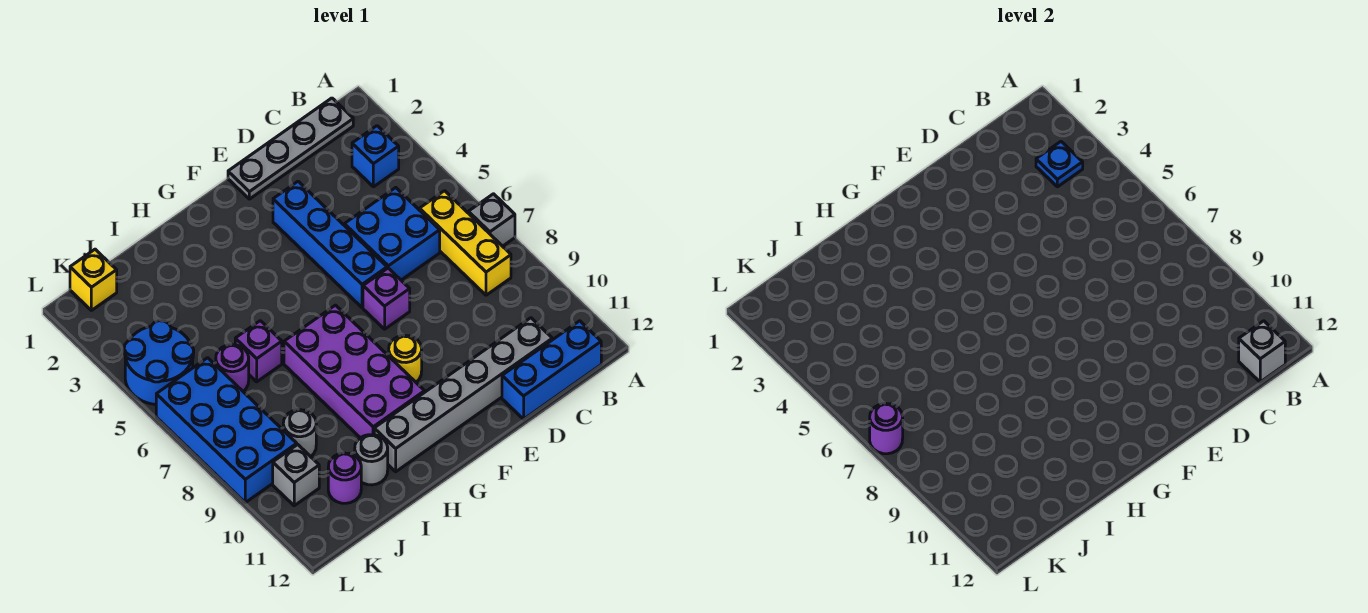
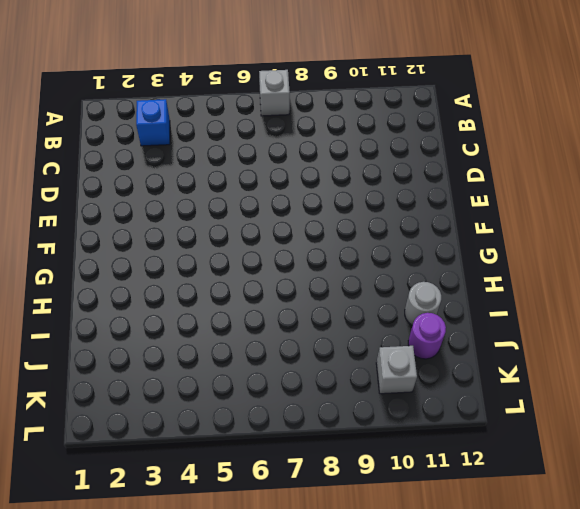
none -> grey plate B1:E1 level 1
none -> yellow brick B6:B8 level 1
none -> blue brick B12:D12 level 1

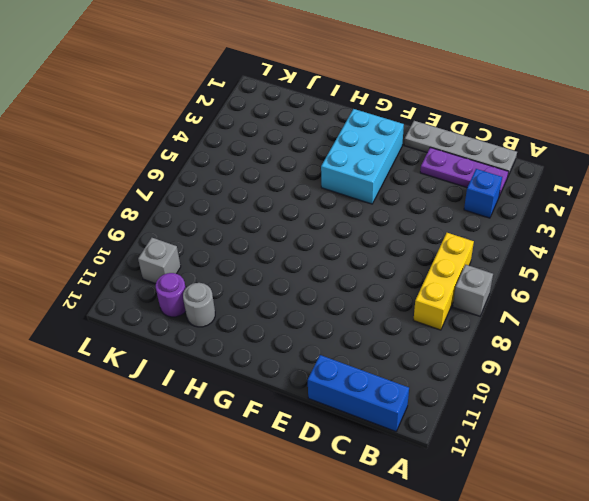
purple plate B2:D2 level 1 -> none
cyan brick F2:G4 level 1 -> none
none -> blue brick C5:D6 level 1
none -> grey brick C11:H11 level 1
none -> blue brick E3:E6 level 1

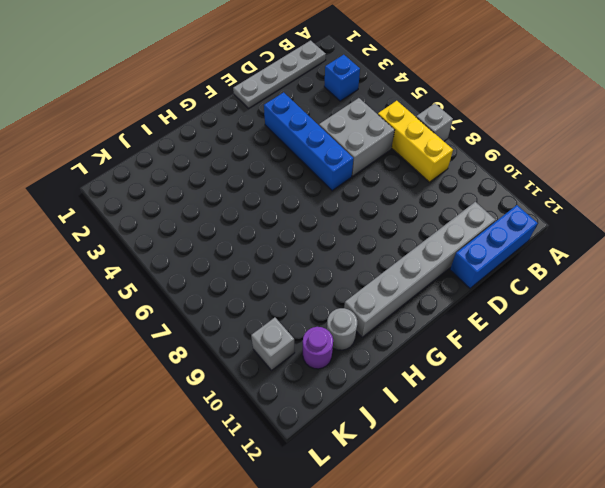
grey brick C5:D6 level 1 -> blue brick C5:D6 level 1
none -> purple brick E7 level 1
none -> yellow round brick F9 level 1
none -> purple brick G7:H10 level 1

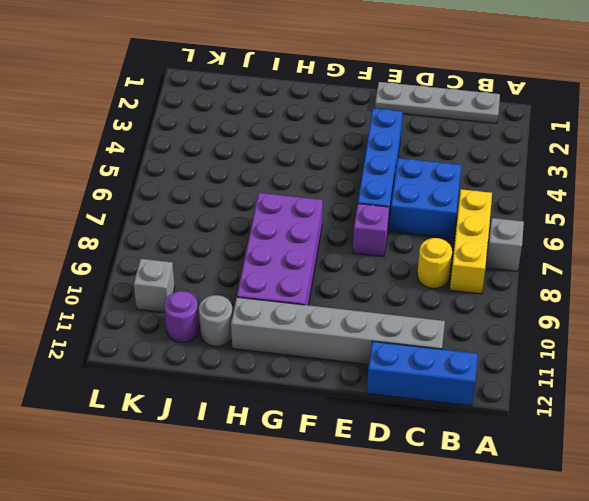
yellow round brick C8 level 1 -> yellow round brick F9 level 1
none -> blue brick B3 level 1
none -> purple brick I6 level 1
none -> purple round brick J6 level 1

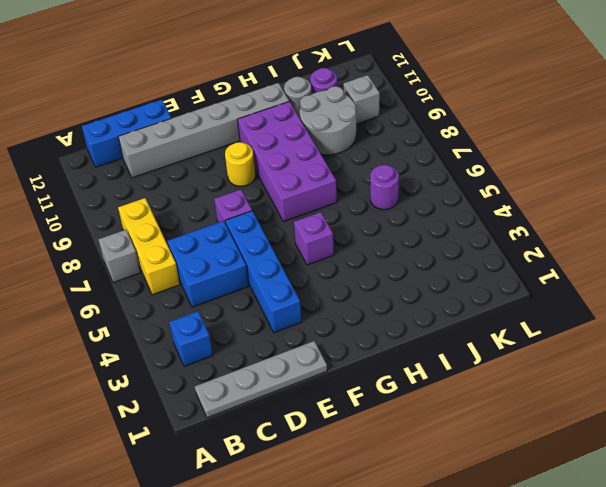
purple brick G5 level 1 -> purple brick I6 level 1
grey round brick I9:J10 level 1 -> grey round brick J9 level 1
none -> yellow brick K1 level 1
none -> blue round brick K4:L5 level 1
none -> blue brick K6:L9 level 1

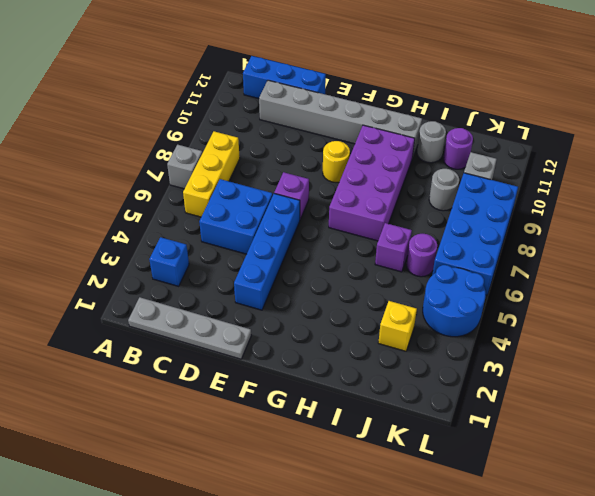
yellow brick J3 level 1 -> yellow brick K1 level 1
none -> blue plate B3 level 2
none -> grey brick B12 level 2
none -> purple round brick L7 level 2

